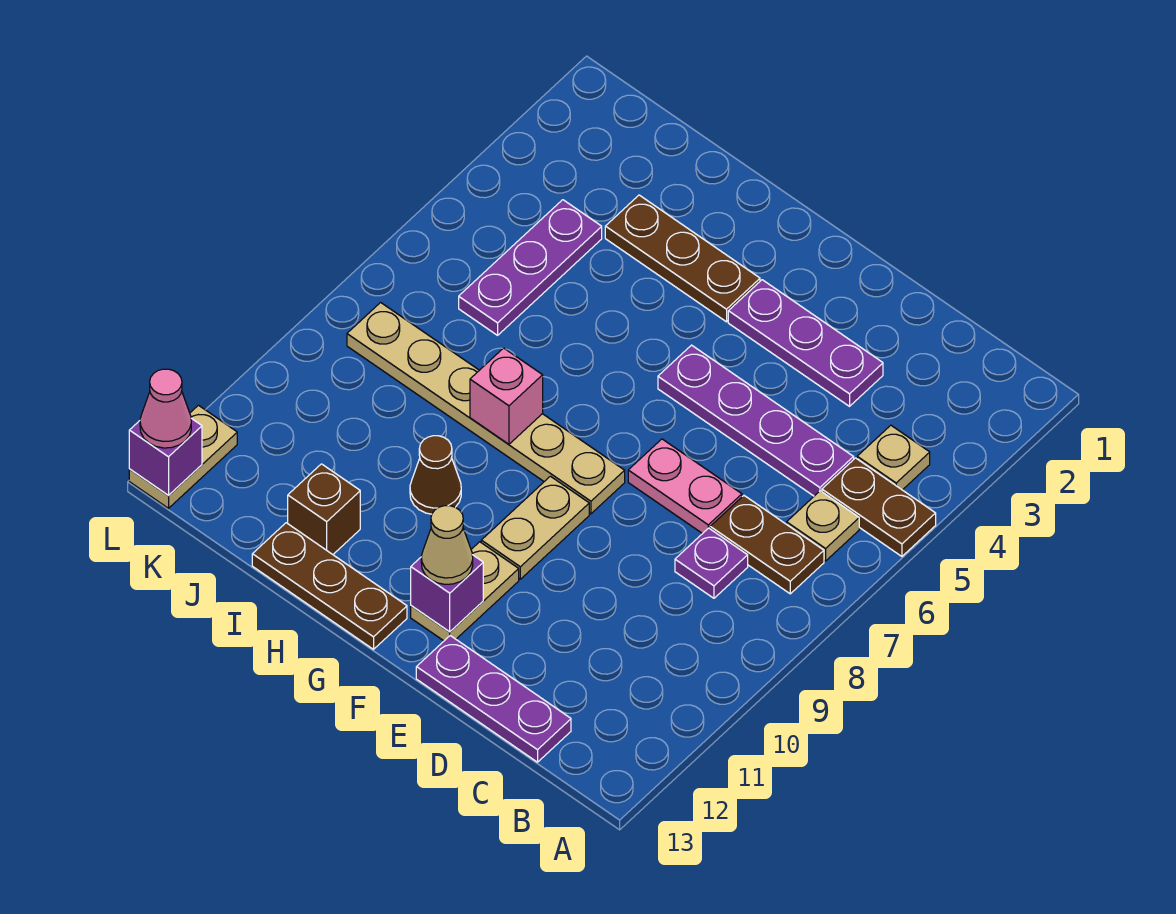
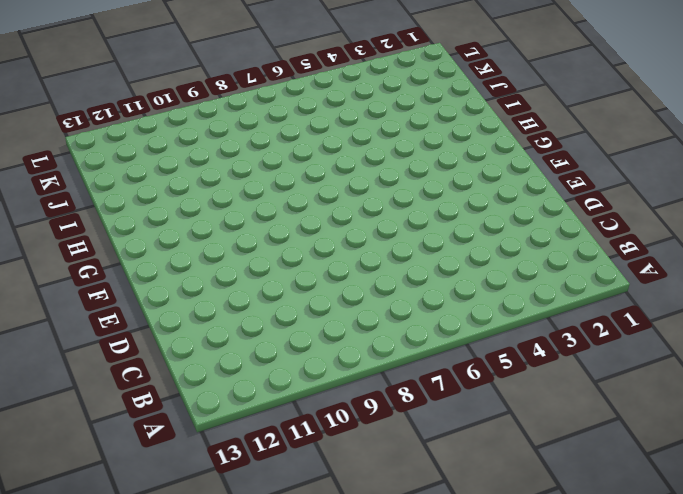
none -> brown plate A5:B5 level 1
none -> tan plate B4 level 1
none -> tan plate B6 level 1

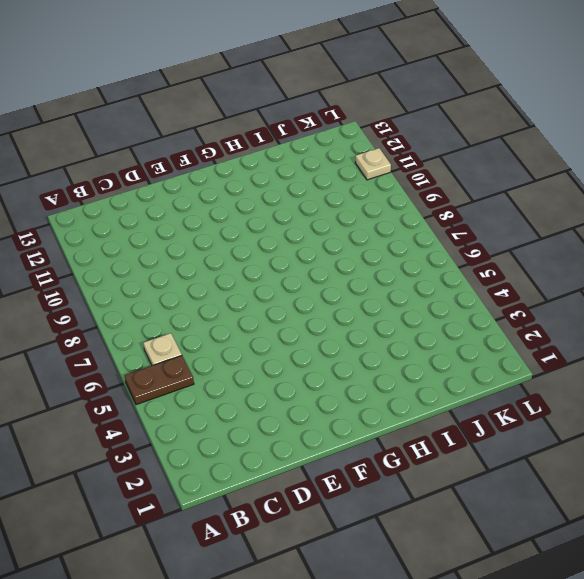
tan plate L11 level 1 -> tan plate B4 level 1
none -> brown plate B7:C7 level 1
none -> purple plate C5:F5 level 1
none -> purple plate C8 level 1

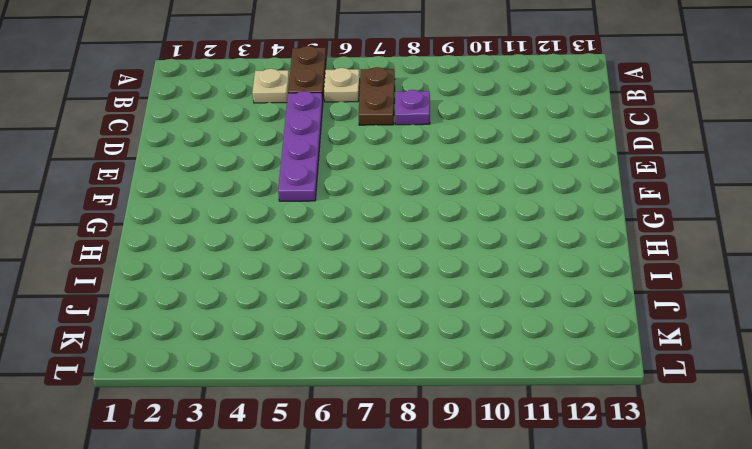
none -> purple plate C13:E13 level 1
none -> purple plate D3:F3 level 1
none -> pink plate D7:E7 level 1

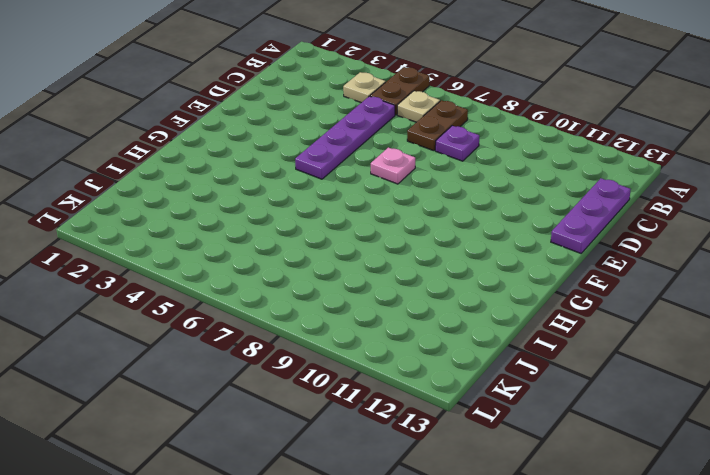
pink plate E7 level 1 -> pink plate D7:E7 level 1
none -> purple plate D3:F3 level 1
none -> tan plate F8:K8 level 1
none -> tan plate F9:F10 level 1

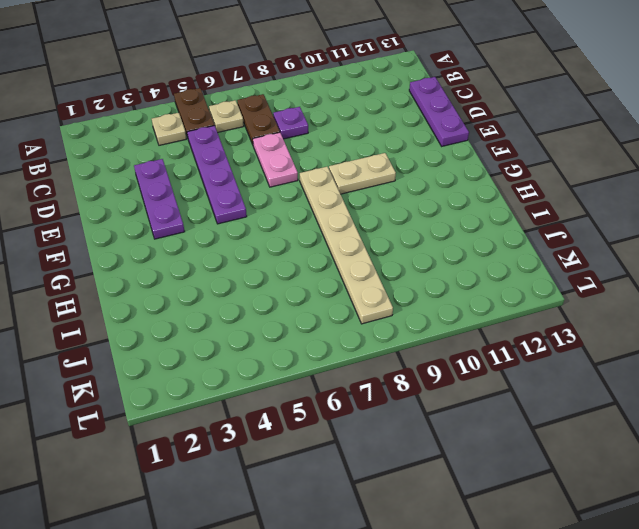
none -> tan plate F11:F12 level 1
none -> brown plate G3:I3 level 1
none -> brown plate G13:I13 level 1

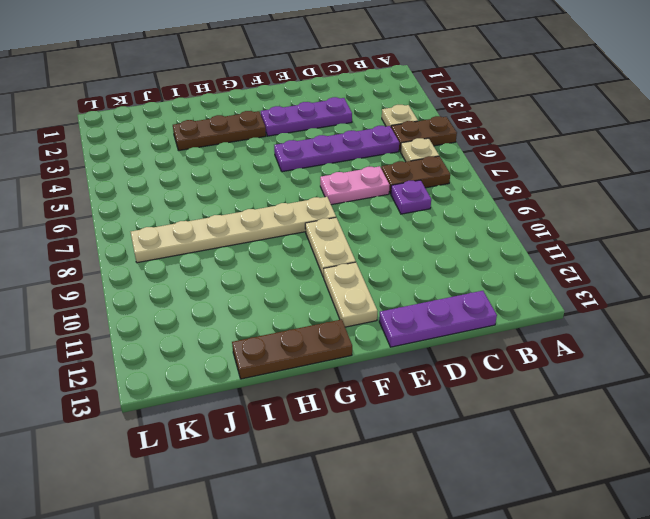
none -> brown cone H10 level 1
none -> brown brick I12 level 1
none -> purple plate J4:J6 level 1

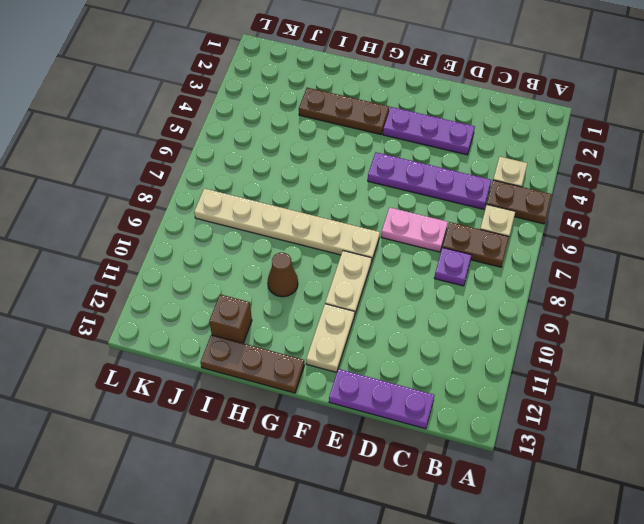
none -> purple plate J4:J6 level 1
none -> tan plate L12:L13 level 1
none -> purple brick F12 level 2

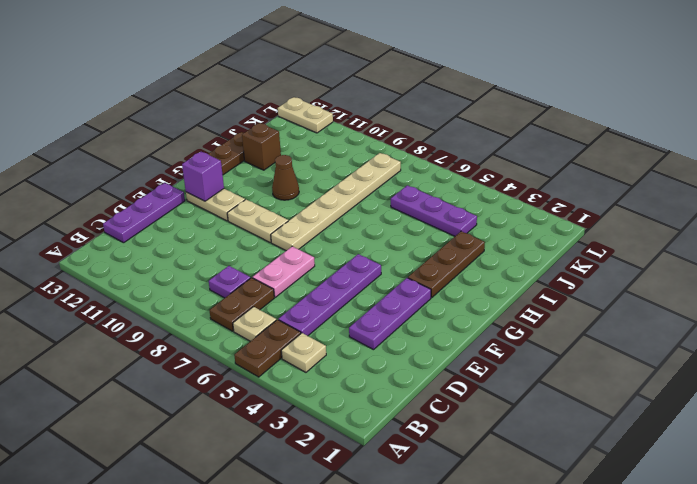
none -> pink brick H8 level 2
none -> purple brick L13 level 2
none -> tan cone F12 level 3

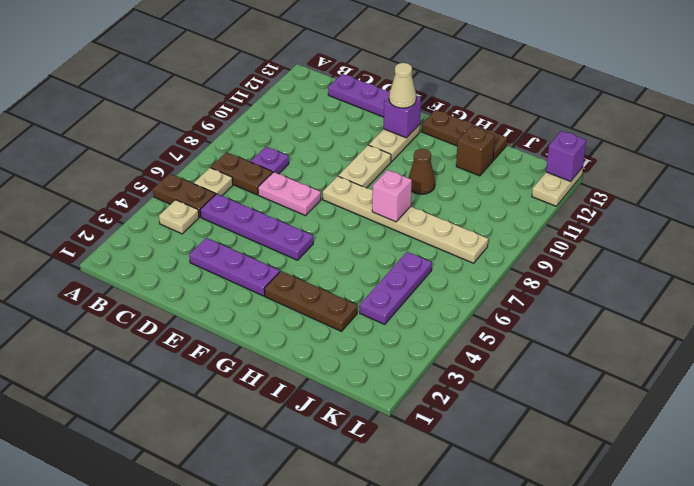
none -> pink cone L13 level 3

